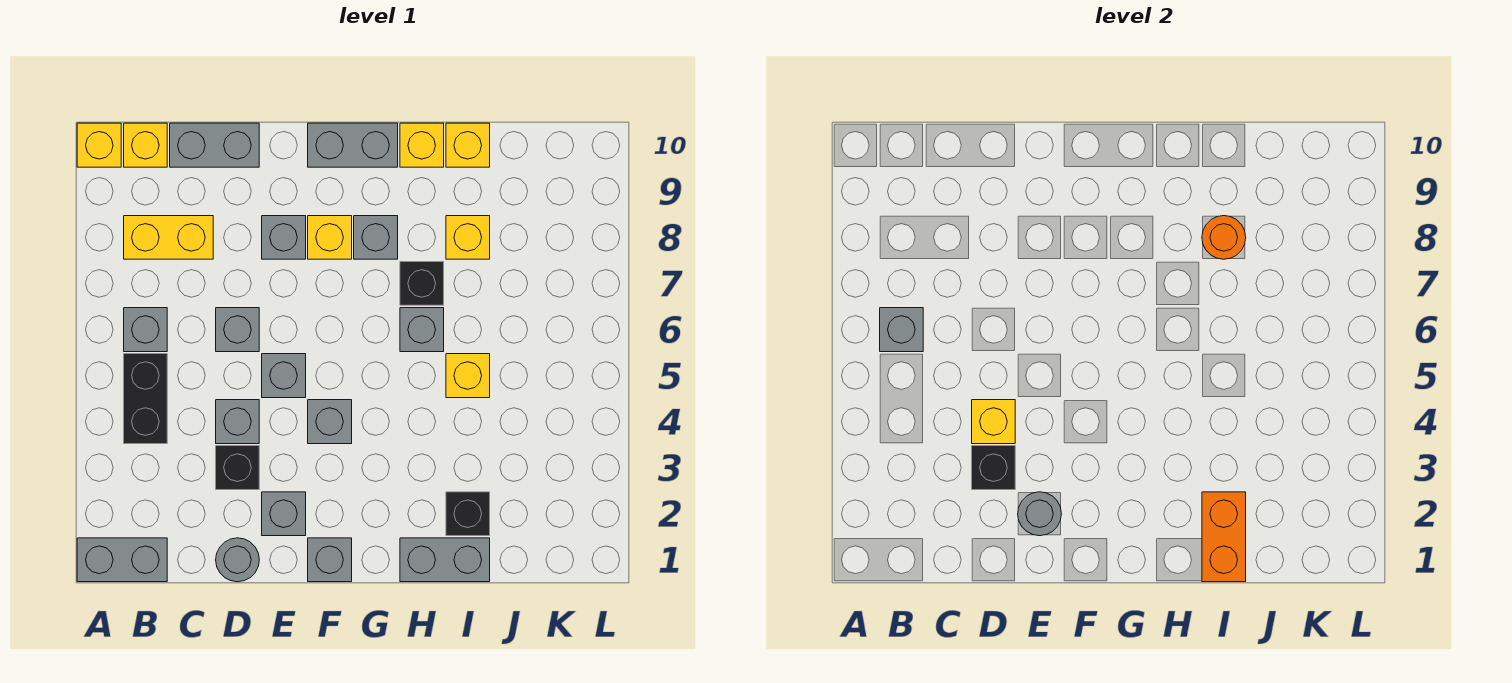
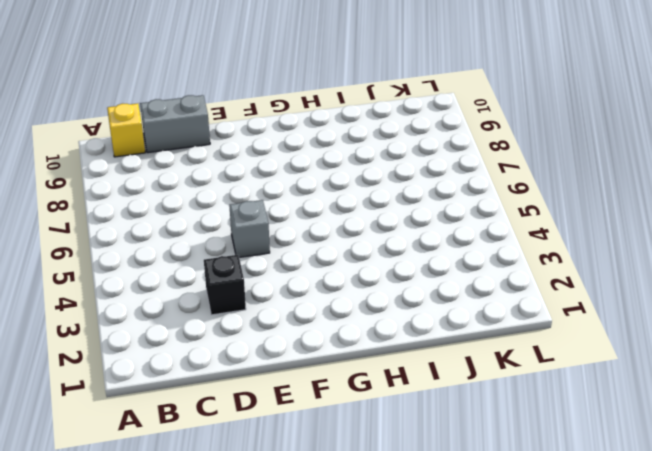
none -> grey brick A1:B1 level 1
none -> yellow brick A10 level 1
none -> black brick B4:B5 level 1
none -> grey brick B6 level 1

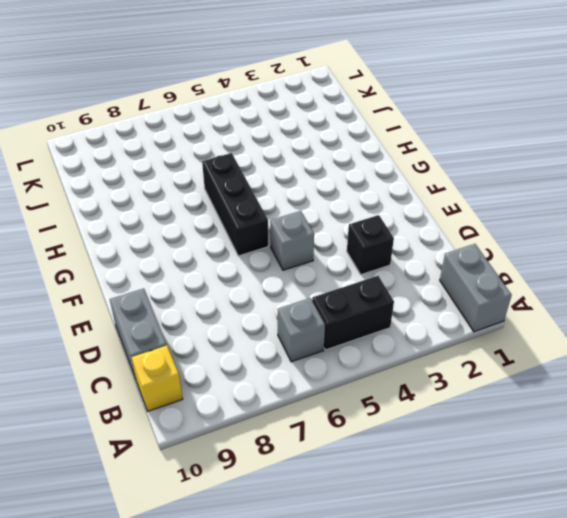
black brick F6:H6 level 1 -> grey brick H6 level 1
none -> yellow brick A10 level 1
none -> yellow brick B8:C8 level 1
none -> grey round brick D1 level 1
none -> grey brick D4 level 1

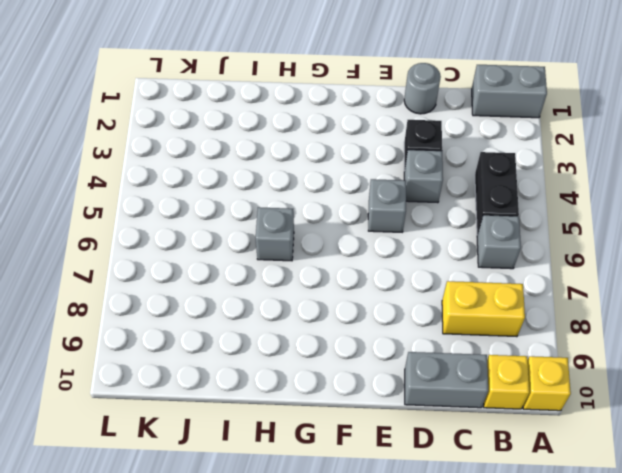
none -> grey brick D6 level 1
none -> grey brick E2 level 1
none -> grey brick E8 level 1
none -> grey brick F1 level 1

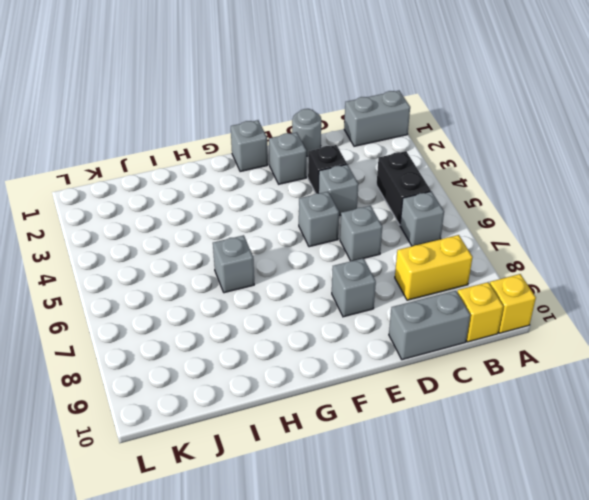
none -> grey brick F4 level 1
none -> yellow brick F8 level 1
none -> grey brick F10:G10 level 1
none -> grey brick G8 level 1

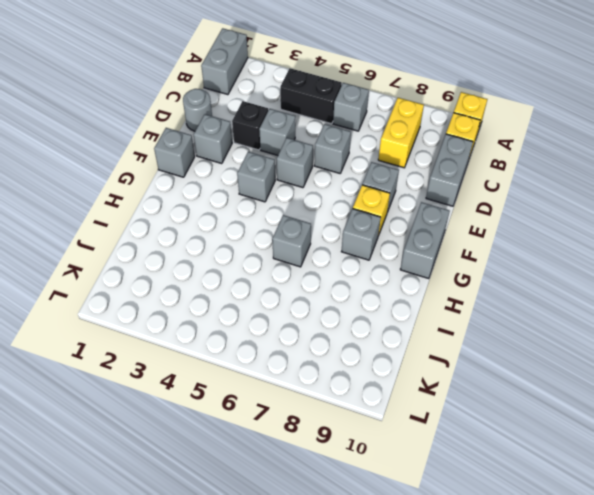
none -> grey brick H1:I1 level 1
none -> black brick H7 level 1
none -> yellow brick H10 level 1
none -> black brick I2 level 1

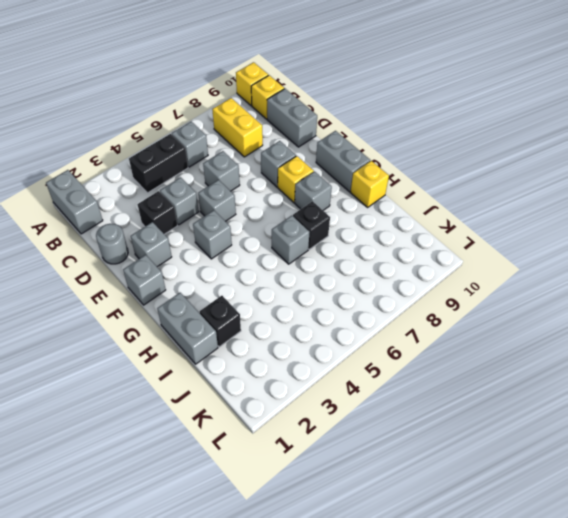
none -> yellow brick I5 level 1
none -> yellow brick I8 level 1
none -> yellow brick I10 level 1
none -> grey brick B6 level 2

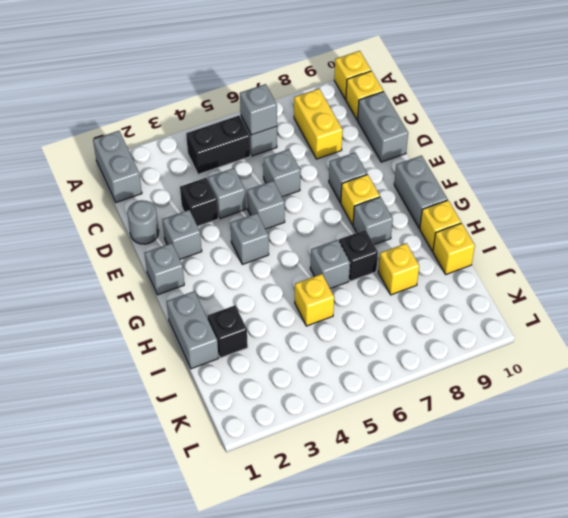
none -> black brick D3 level 2
none -> yellow brick D4 level 2
none -> grey round brick E2 level 2
none -> orange brick I1:I2 level 2

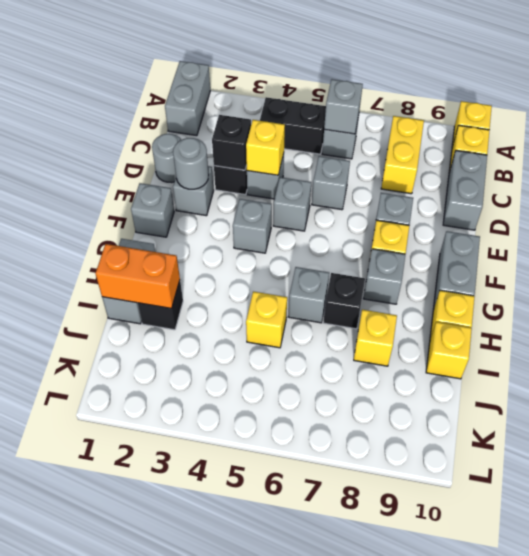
none -> orange round brick I8 level 2

